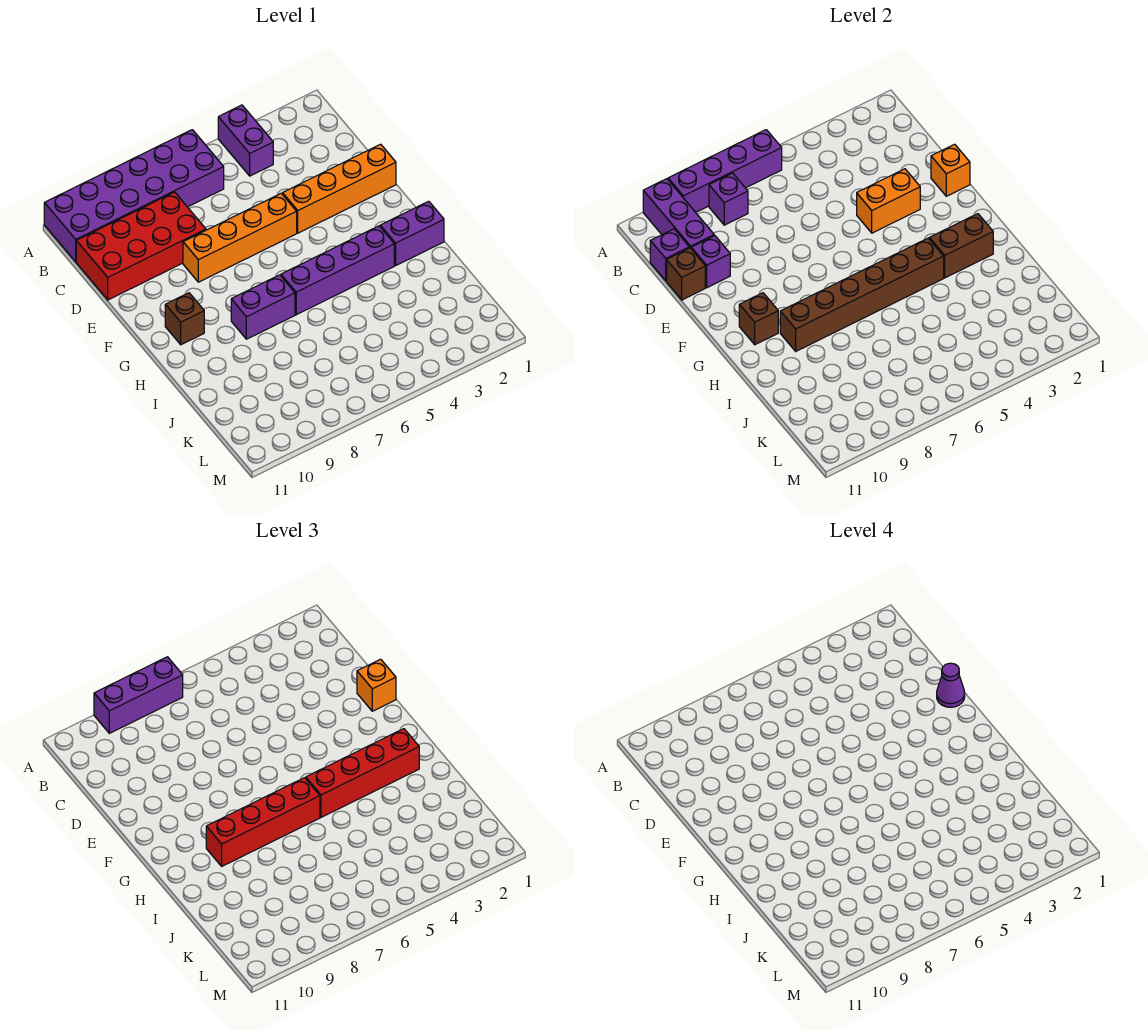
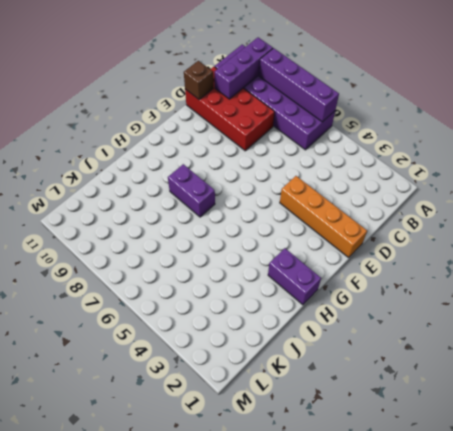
none -> purple brick A4:B4 level 1
none -> orange brick E5:E8 level 1
none -> brown brick G10 level 1

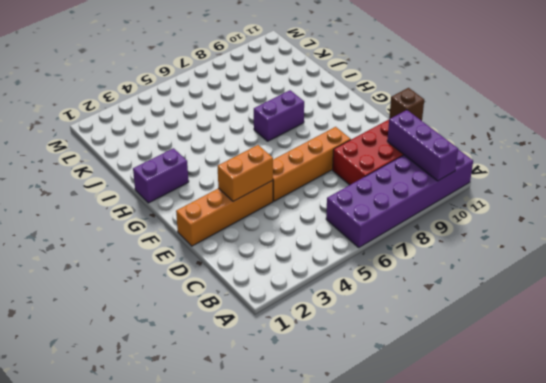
none -> purple brick A4:B4 level 1
none -> brown brick G10 level 1
none -> purple brick H3:H6 level 1

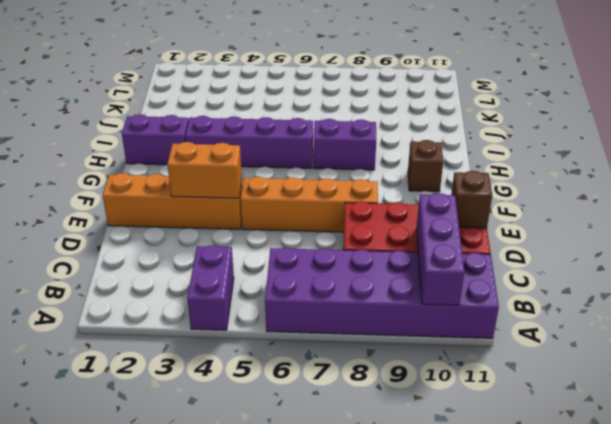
none -> purple brick A6:A9 level 2
none -> purple brick B8 level 2
none -> purple brick C11 level 2

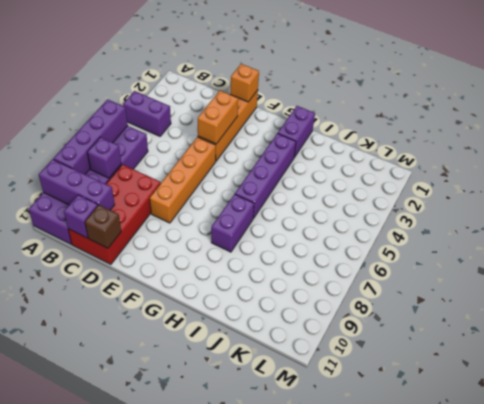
none -> brown brick G10 level 1
none -> purple brick D10 level 2
none -> brown brick G10 level 2

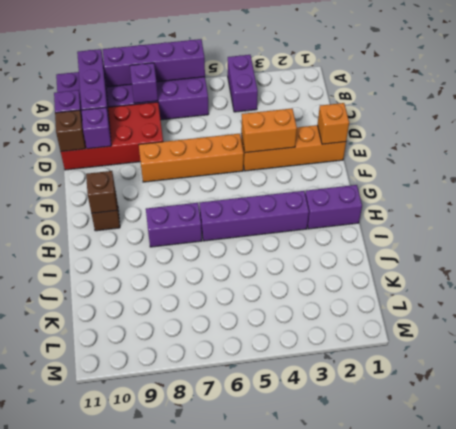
none -> brown brick H2:H3 level 2
none -> brown brick H4:H9 level 2
none -> purple brick A7:A9 level 3

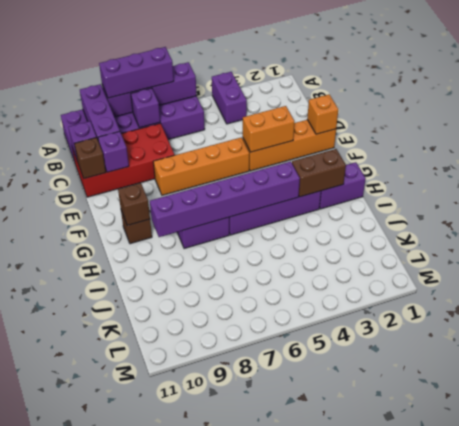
purple brick H4:H9 level 2 -> brown brick H4:H9 level 2
none -> orange brick E1 level 3
none -> red brick H2:H5 level 3
none -> red brick H6:H9 level 3

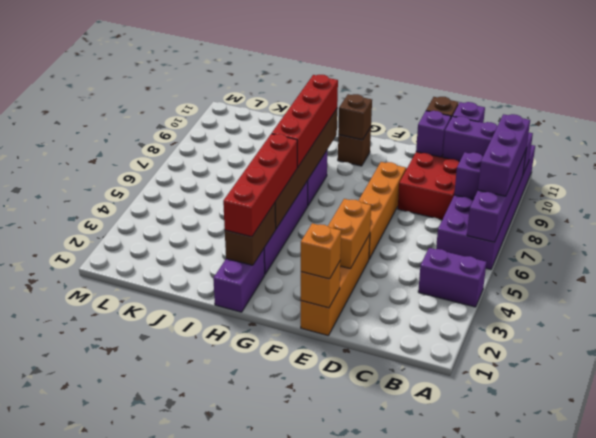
none -> purple cone E1 level 4

